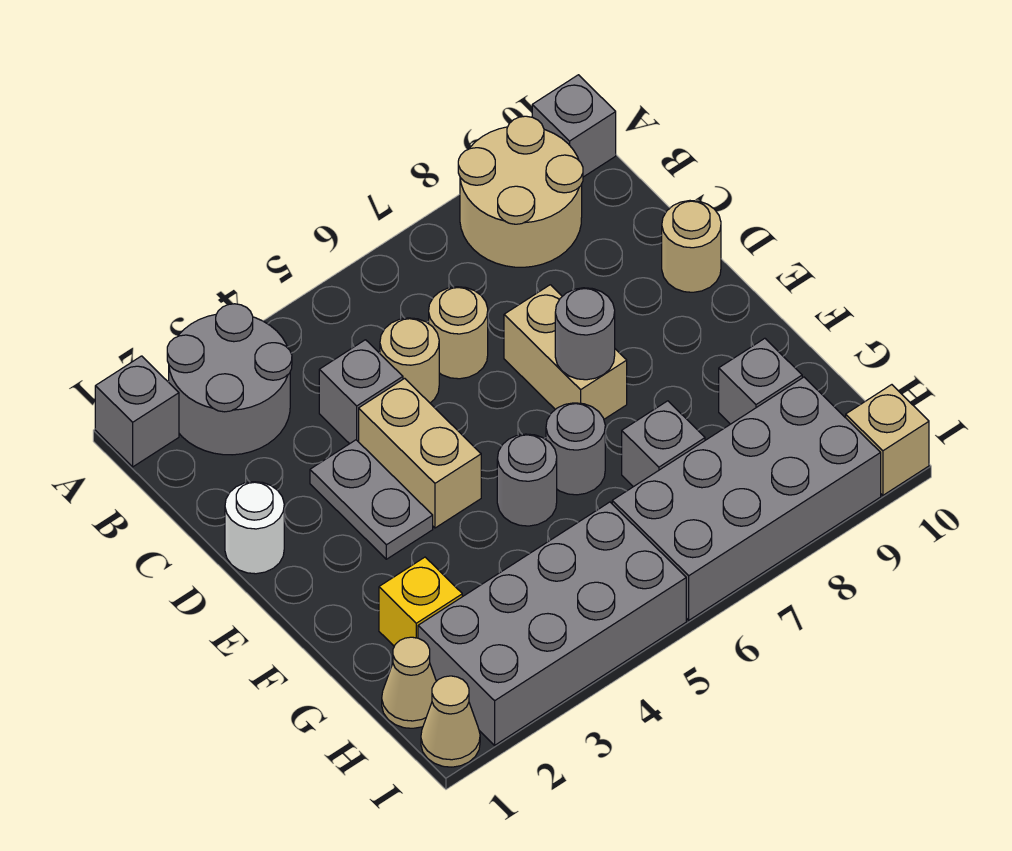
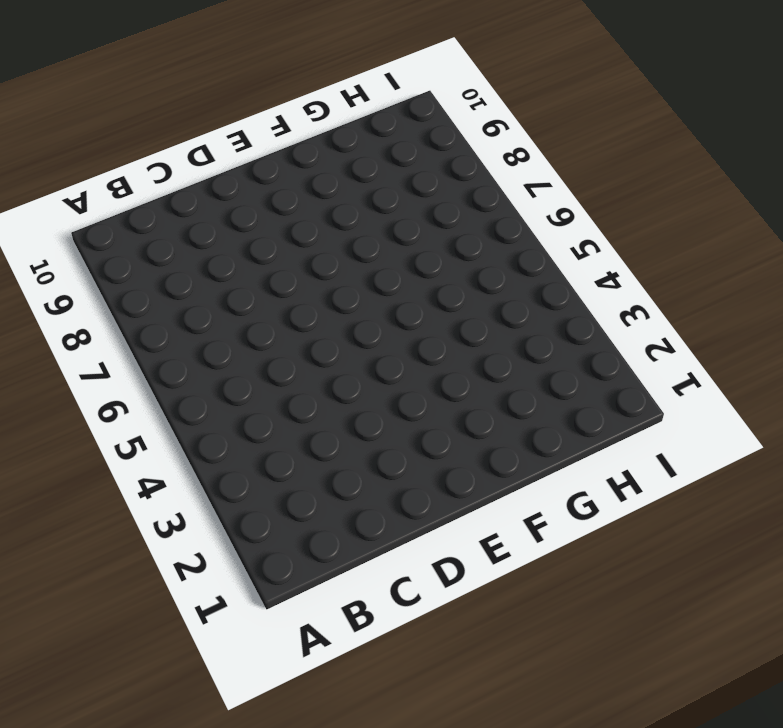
none -> grey brick A1 level 1
none -> grey round brick A2:B3 level 1
none -> tan round brick A8:B9 level 1

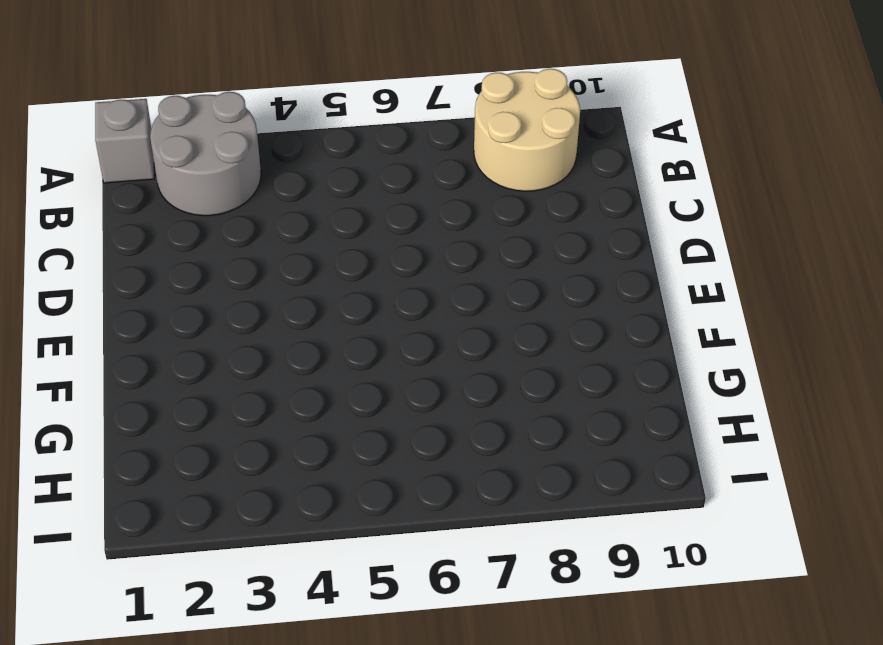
none -> grey brick A10 level 1
none -> grey brick C4 level 1
none -> tan round brick C5 level 1

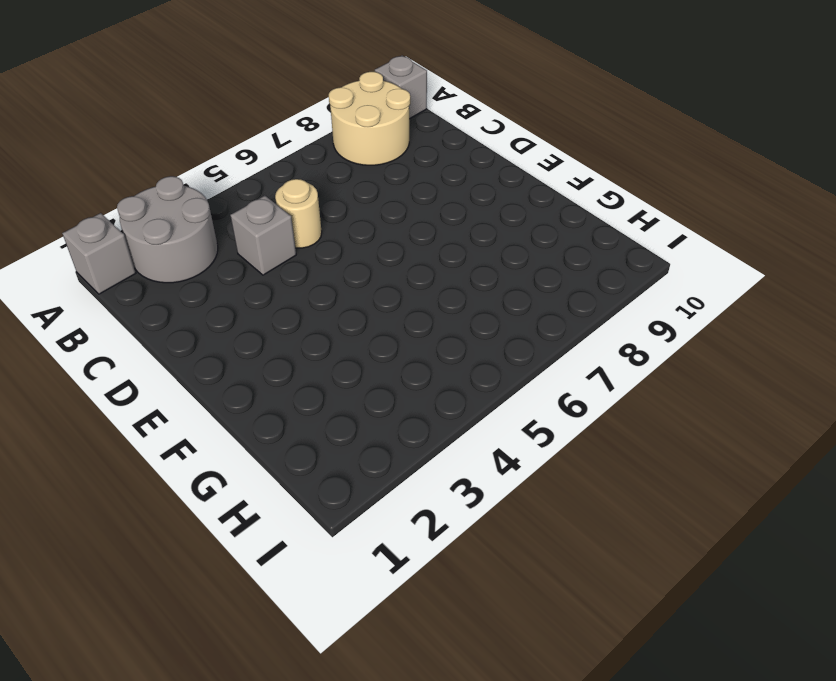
none -> tan round brick C6 level 1
none -> white round brick D1 level 1
none -> grey plate D3:E3 level 1

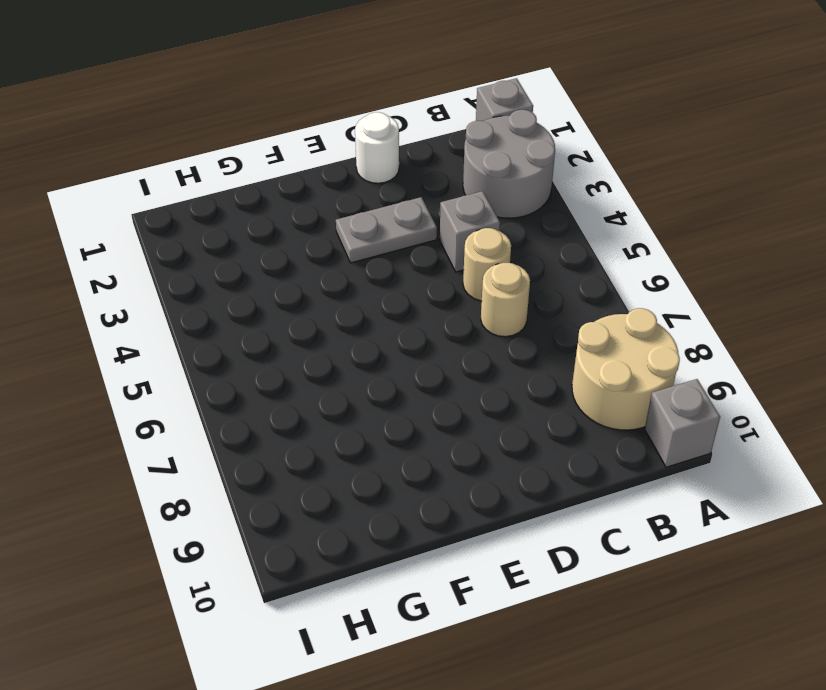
none -> tan brick D4:E4 level 1
none -> tan brick D7:E7 level 1
none -> tan round brick D10 level 1

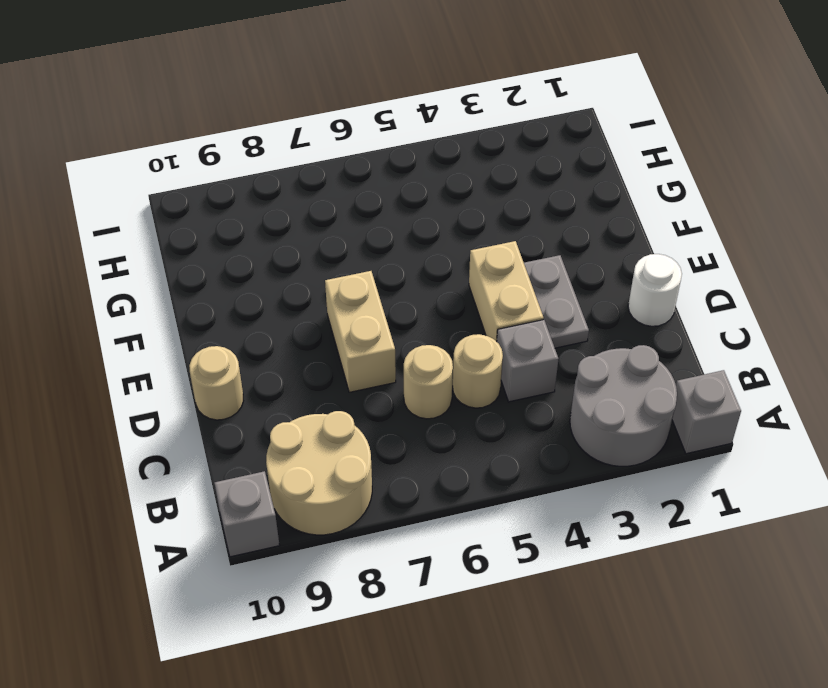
none -> grey round brick F5 level 1
none -> grey round brick F6 level 1
none -> yellow brick G2 level 1

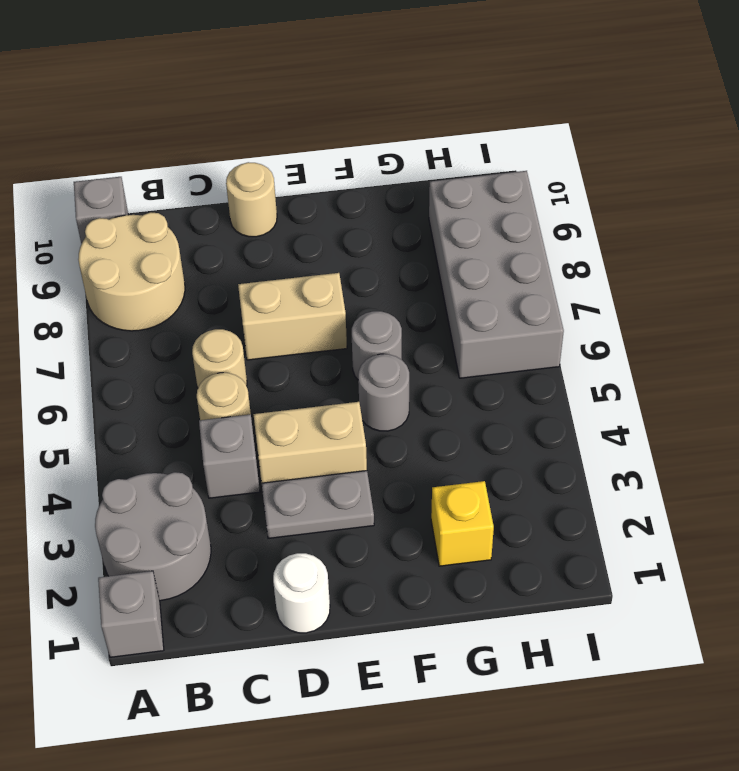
none -> grey brick G7 level 1
none -> grey brick G9 level 1
none -> tan cone H1 level 1

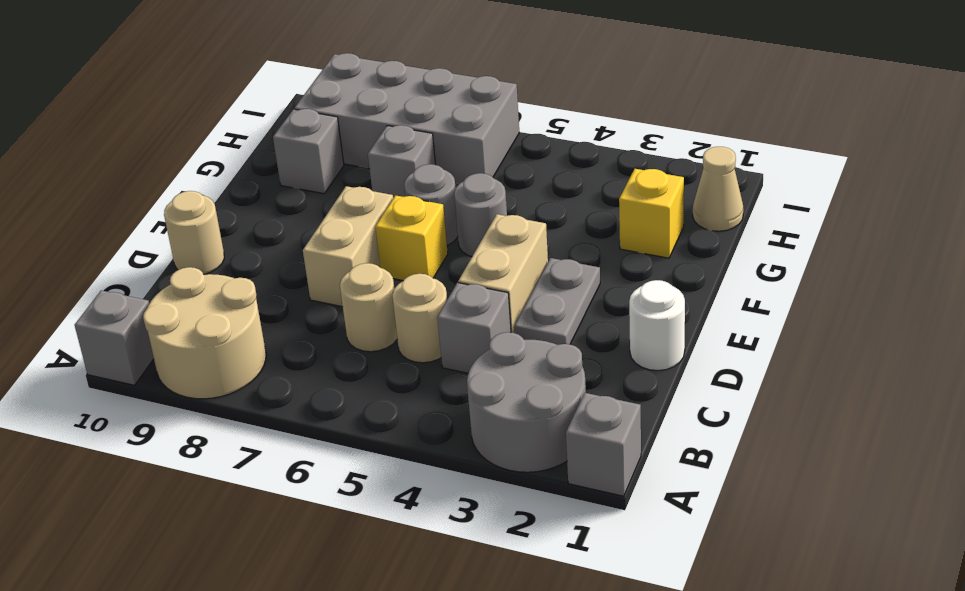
yellow brick E6 level 1 -> none
none -> grey brick H2:I5 level 1
none -> tan cone I1 level 1
none -> tan brick I10 level 1

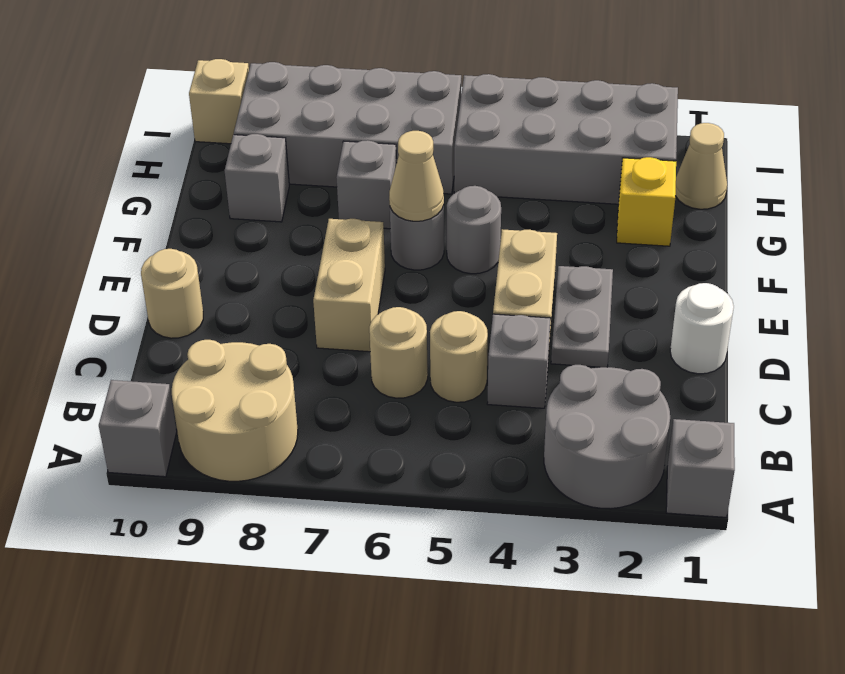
tan cone F6 level 2 -> tan cone I1 level 1
none -> grey round brick E7 level 2

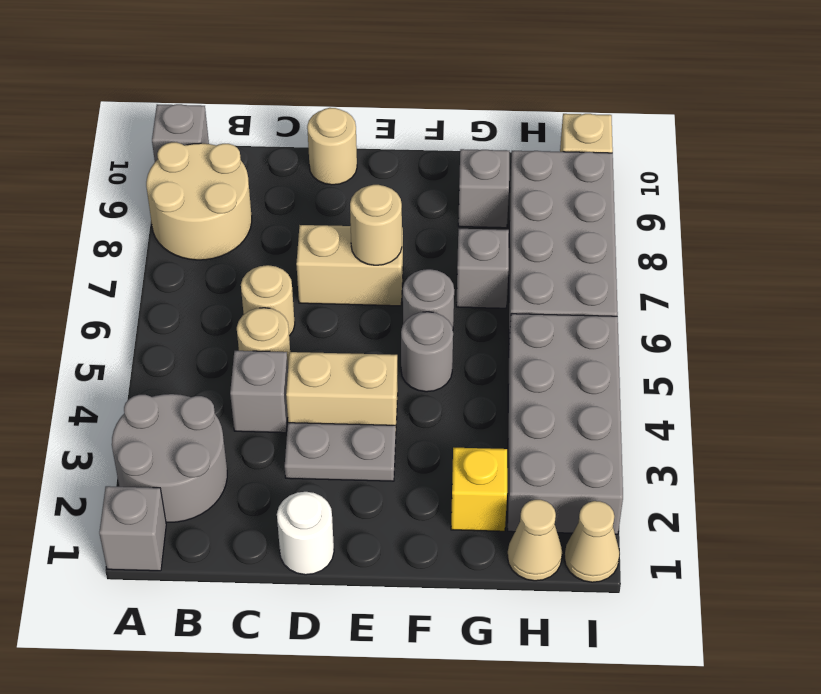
tan round brick E7 level 2 -> grey round brick E7 level 2

